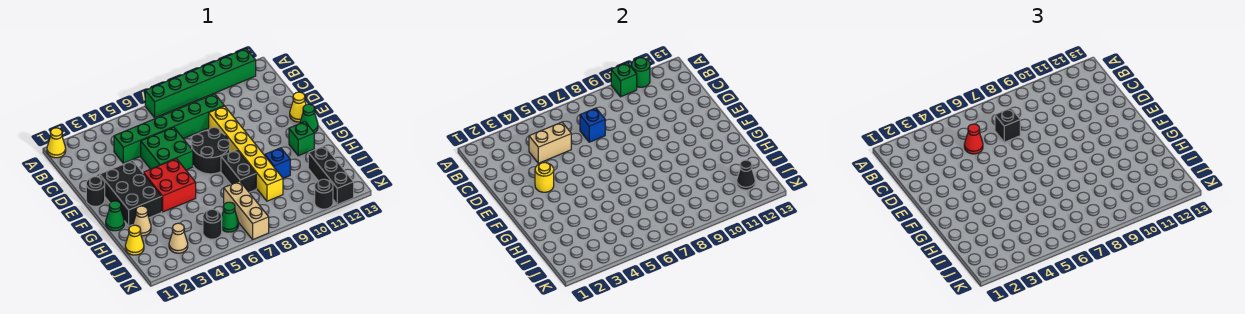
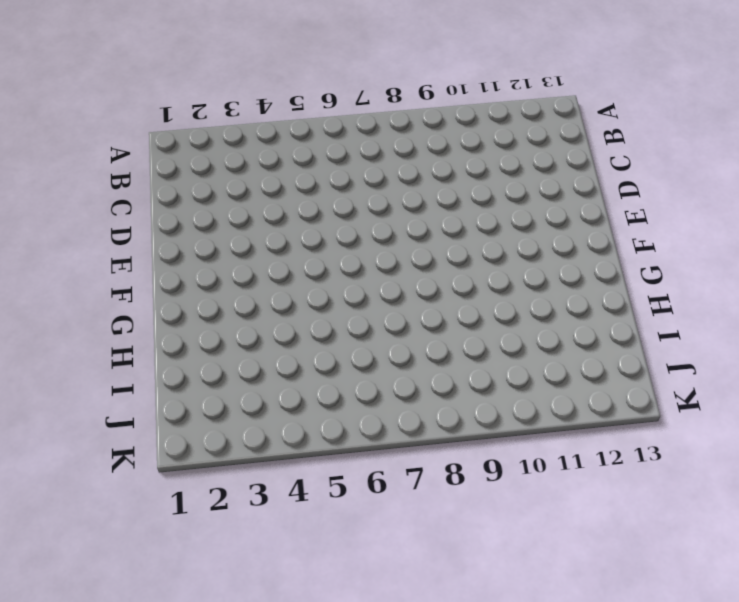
none -> yellow cone A1 level 1
none -> green brick A7:A12 level 1
none -> green brick C4:C9 level 1
none -> green brick D5:E6 level 1

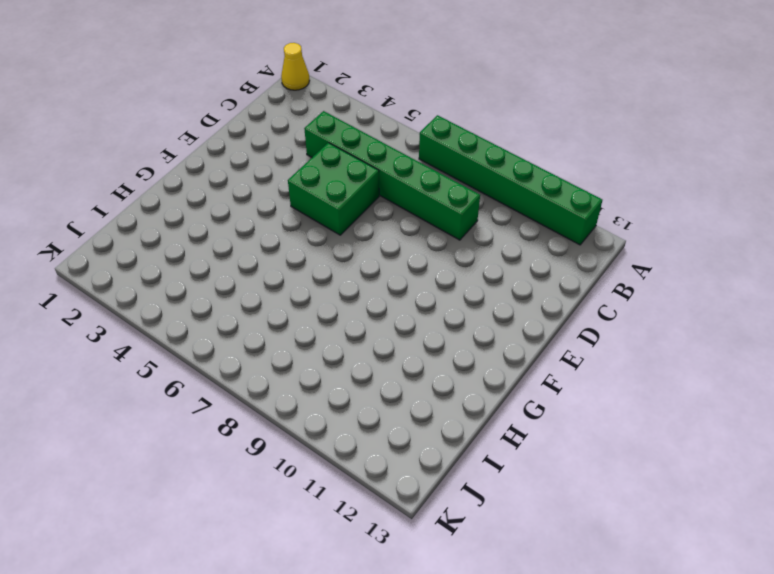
none -> yellow brick D9:I9 level 1
none -> black round brick E1 level 1
none -> black brick E2:G3 level 1
none -> black round brick E7:F8 level 1

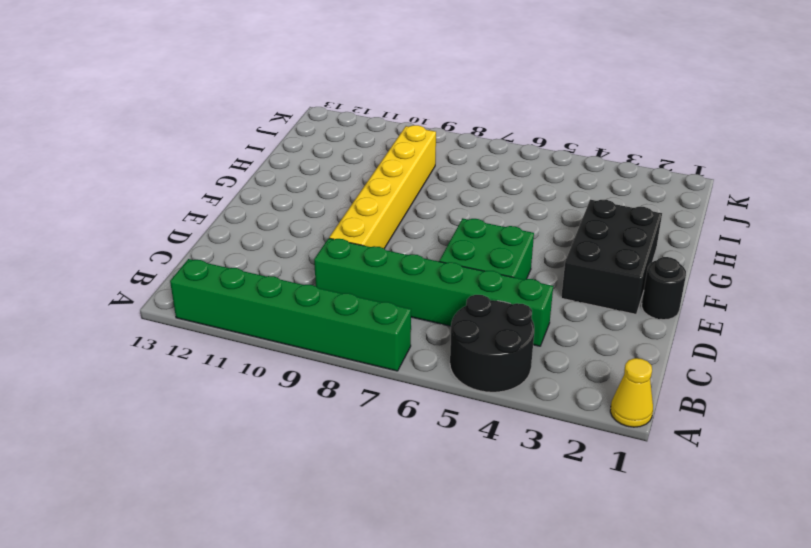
black round brick A4:B5 level 1 -> black round brick E7:F8 level 1
none -> yellow cone E13 level 1
none -> red brick F4:G5 level 1
none -> green cone F13 level 1
none -> green cone G1 level 1

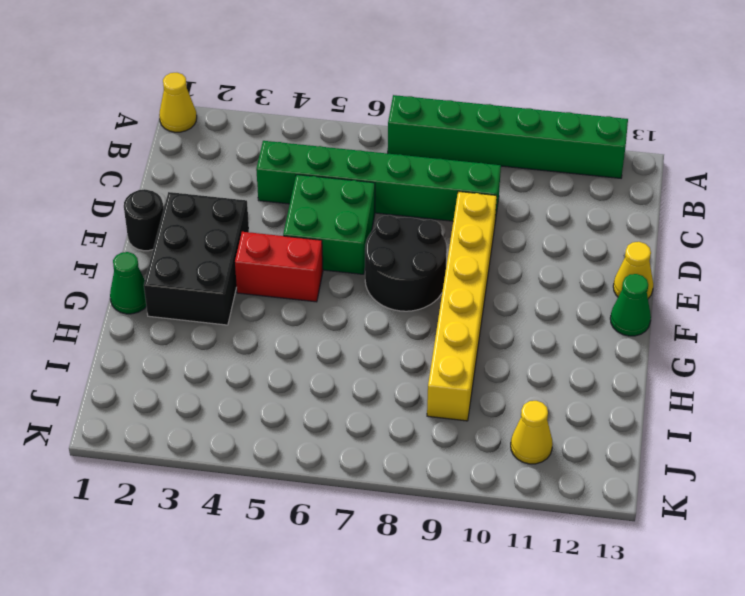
red brick F4:F5 level 1 -> red brick F4:G5 level 1
yellow cone J11 level 1 -> yellow cone I1 level 1
none -> black brick G8:H8 level 1
none -> green brick G12 level 1
none -> tan cone H2 level 1
none -> blue brick H10 level 1

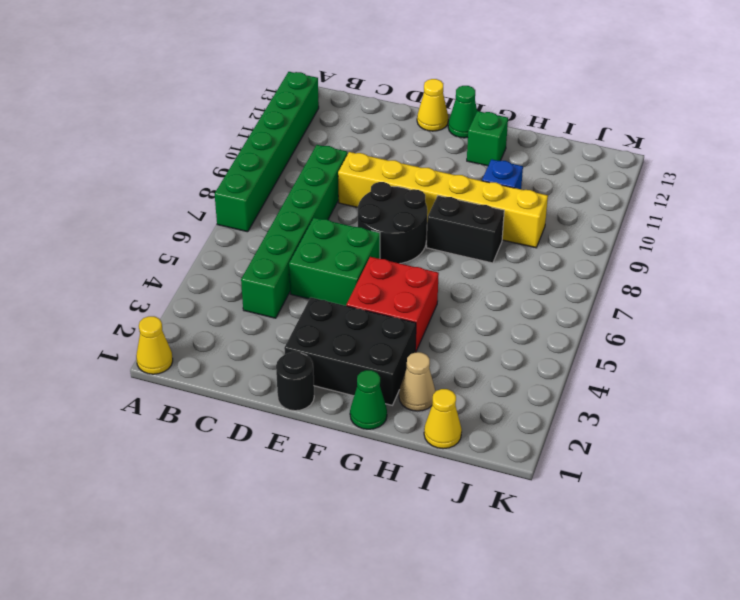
none -> tan brick I7:K7 level 1
none -> black brick I12:K12 level 1
none -> tan cone J3 level 1
none -> black round brick J5 level 1

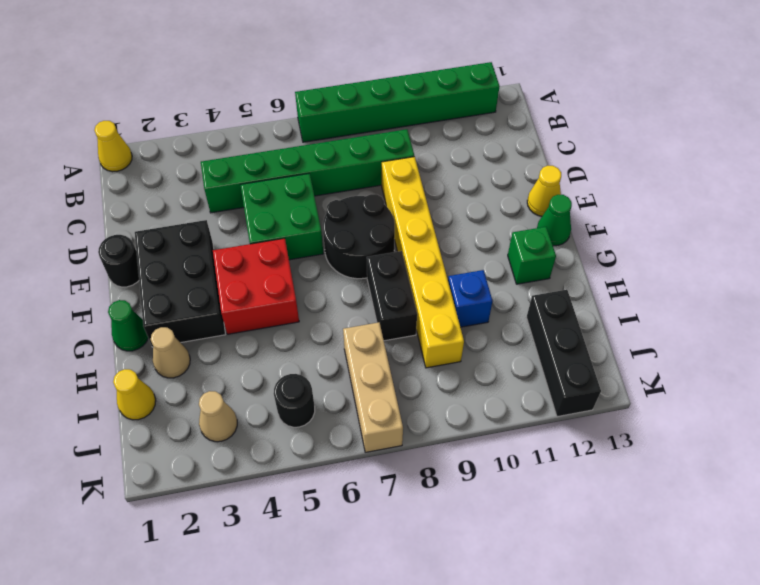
none -> green cone J6 level 1
none -> black round brick K11 level 1
none -> green brick A10 level 2
none -> green round brick A11 level 2

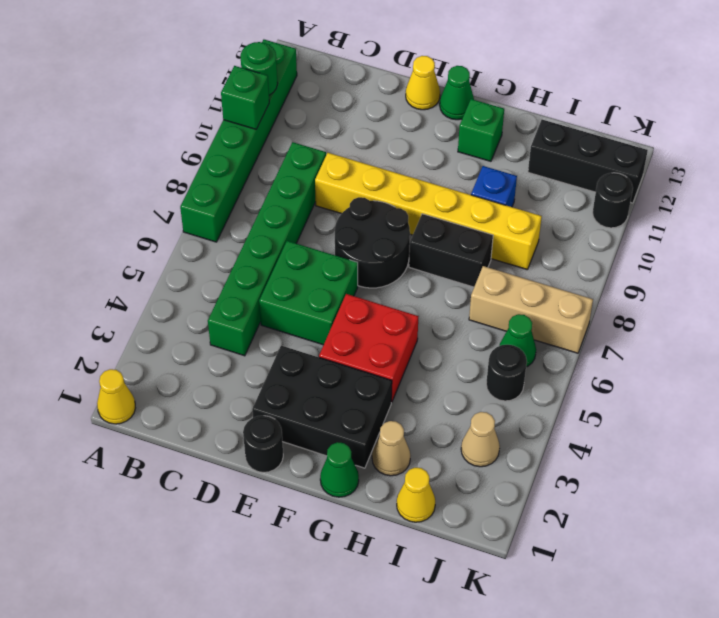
none -> tan brick C4:C5 level 2
none -> blue brick C7 level 2
none -> yellow round brick E3 level 2
none -> black cone J12 level 2

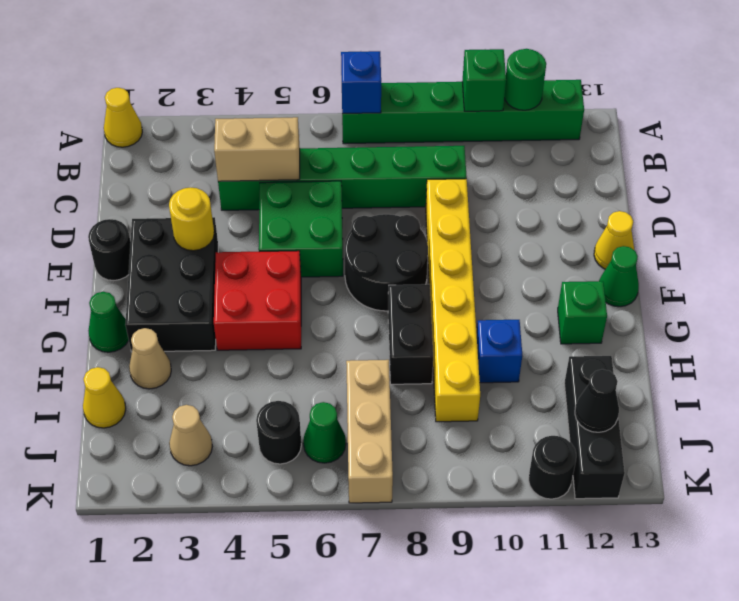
blue brick A7 level 2 -> blue brick C7 level 2
none -> red cone C5 level 3
none -> black brick C7 level 3

